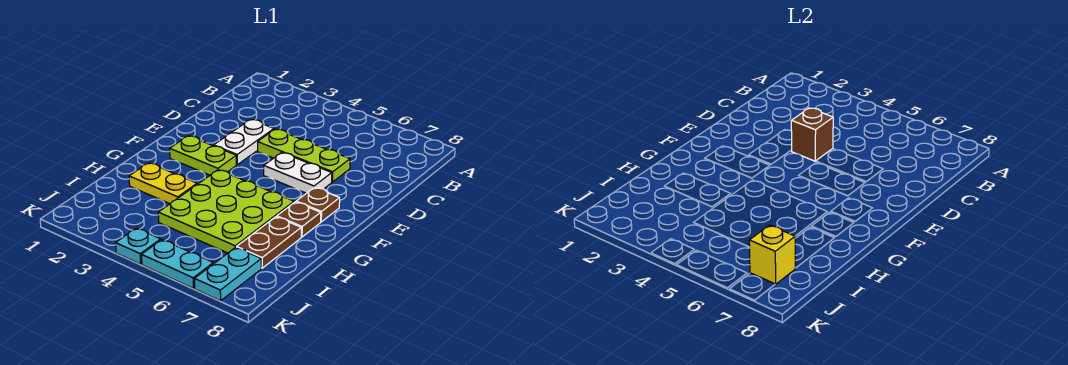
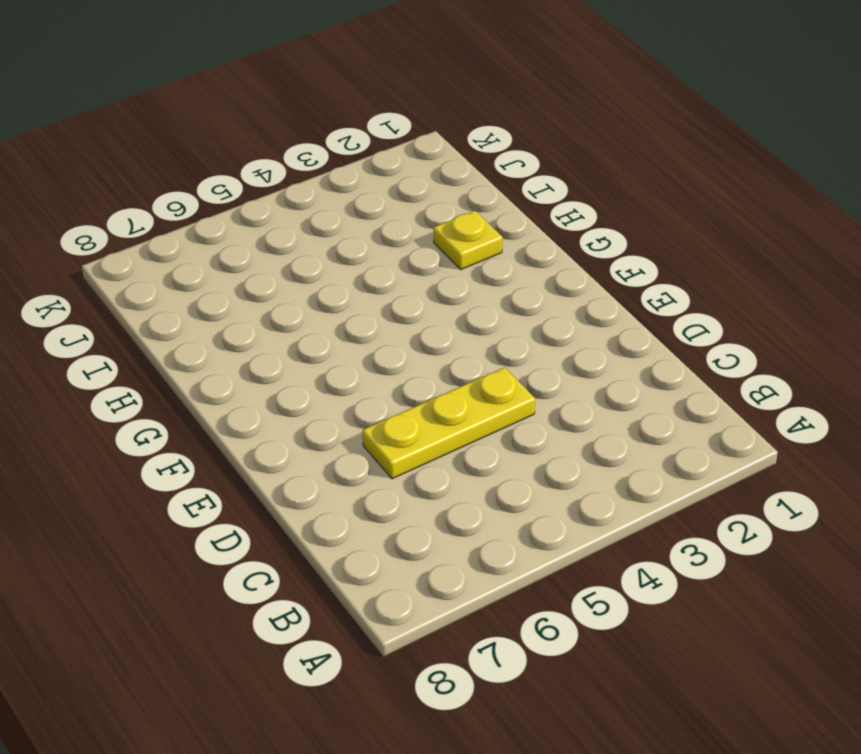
yellow plate D4:D6 level 1 -> lime plate D4:D6 level 1
yellow plate H2 level 1 -> yellow plate H2:H3 level 1
none -> white plate D3:E3 level 1
none -> white plate E5:E6 level 1
none -> lime plate F2:F3 level 1

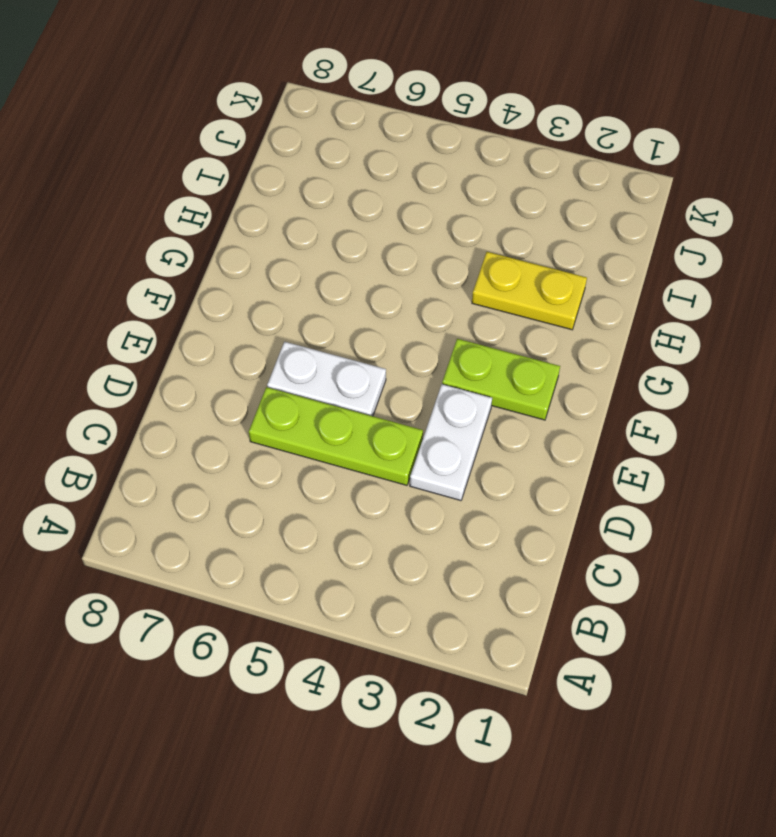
none -> brown plate F7 level 1
none -> lime plate G4:I6 level 1
none -> brown plate G7 level 1

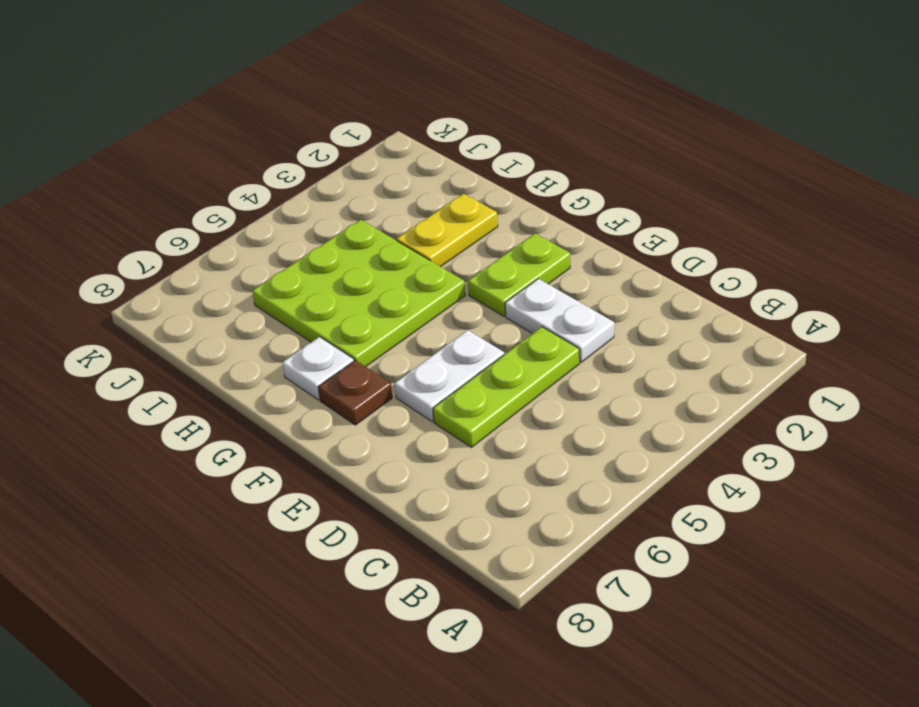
white plate G7 level 1 -> brown plate G7 level 1
none -> brown plate H7:I7 level 1
none -> cyan plate J7:K7 level 1
none -> cyan plate K4 level 1

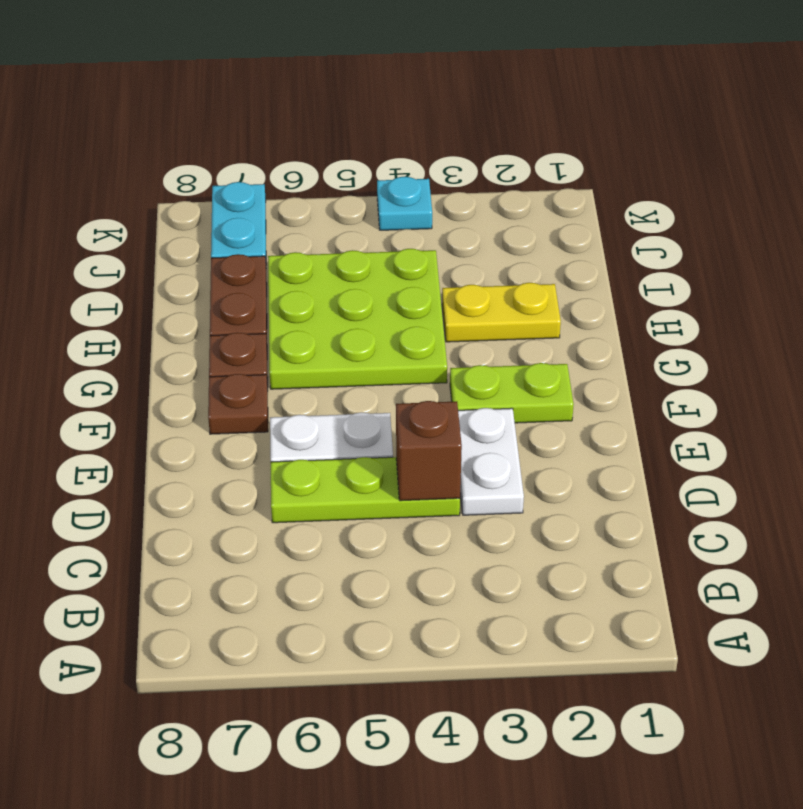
none -> cyan plate K5:K6 level 1
none -> yellow brick J7 level 2

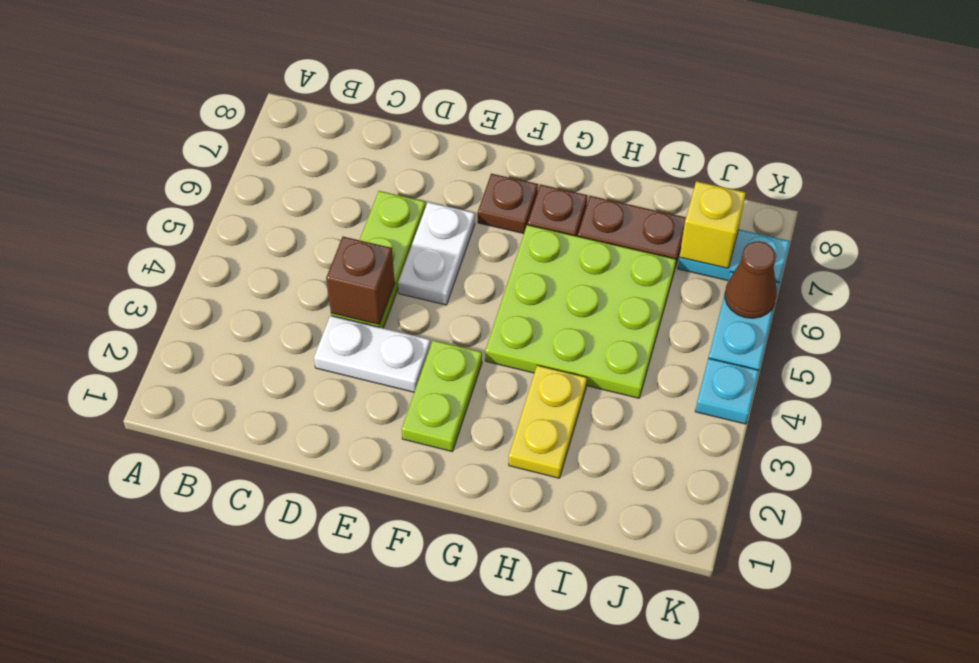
brown cone K6 level 2 -> none

